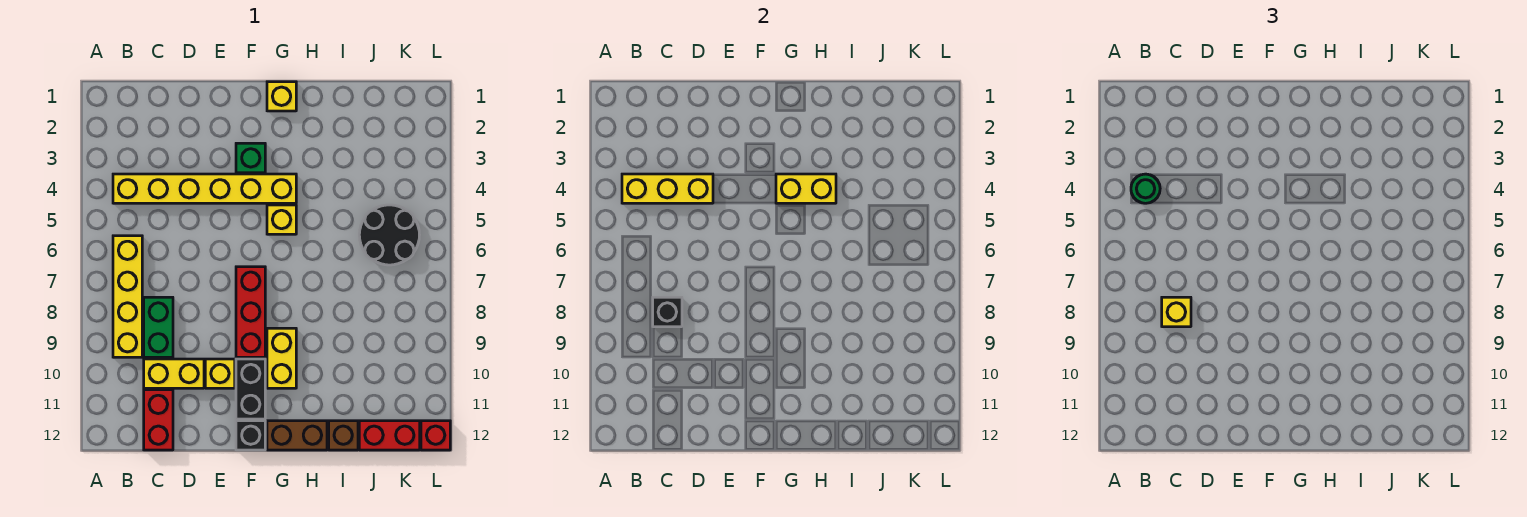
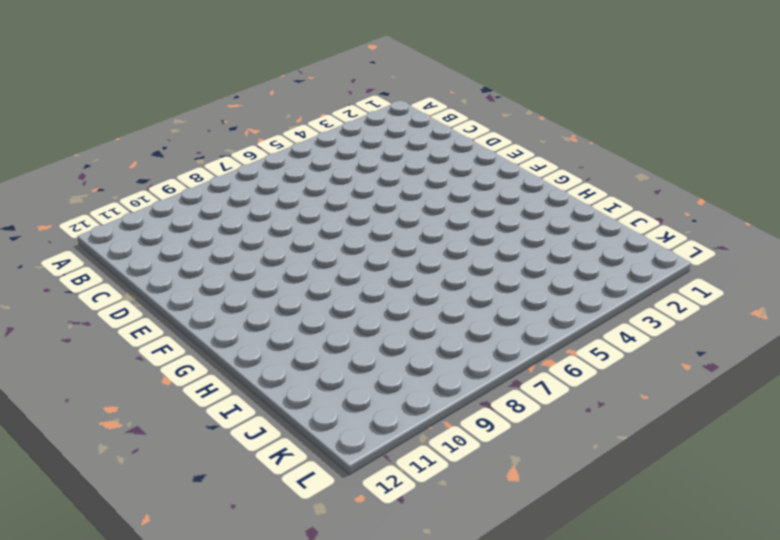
none -> yellow brick B4:G4 level 1
none -> yellow brick B6:B9 level 1
none -> green brick C8:C9 level 1

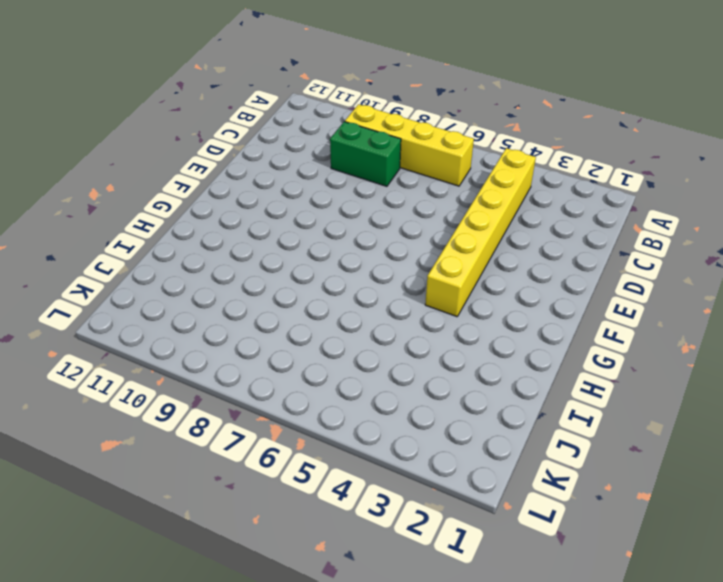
none -> yellow brick C10:D10 level 1
none -> red brick C11:C12 level 1
none -> yellow brick E10 level 1

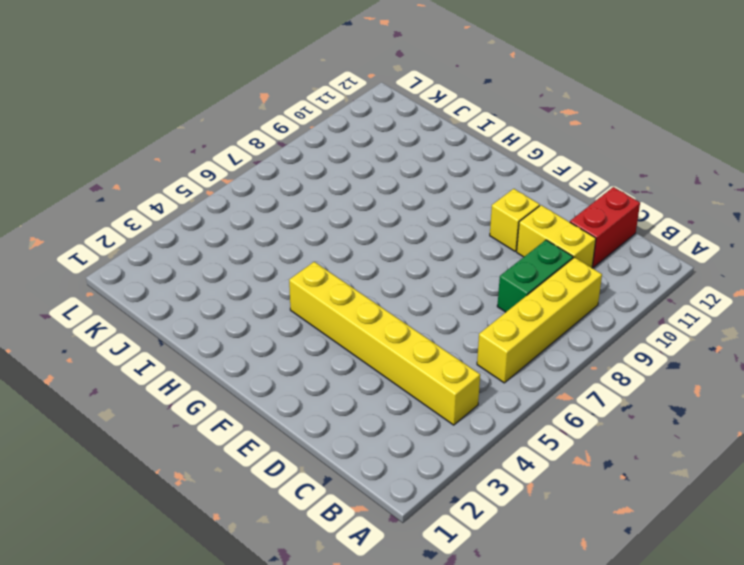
none -> green brick F3 level 1
none -> red brick F7:F9 level 1
none -> black brick F10:F11 level 1

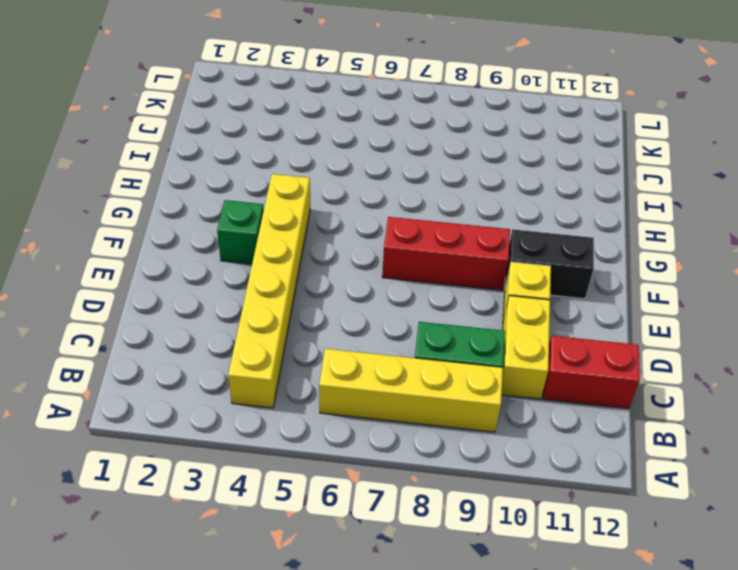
none -> black brick F12 level 1
none -> yellow brick G1 level 1
none -> yellow brick G5 level 1

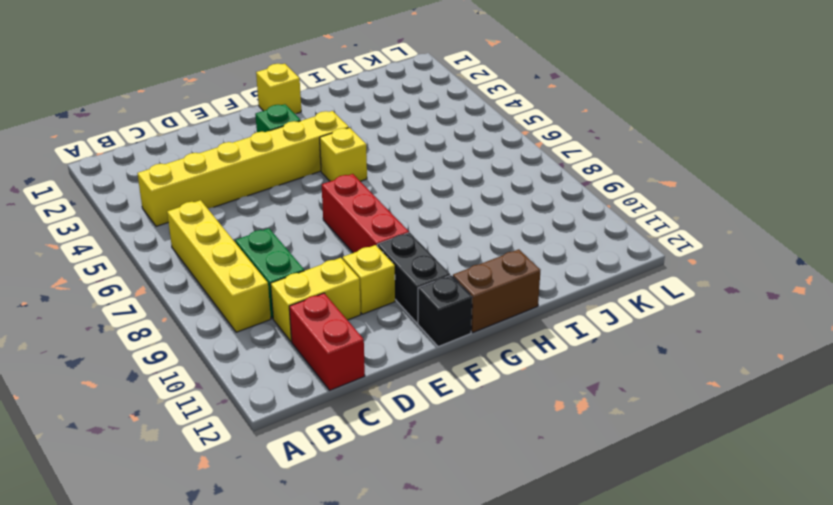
none -> yellow brick G9:G10 level 1
none -> brown brick I12 level 1
none -> black round brick J5:K6 level 1

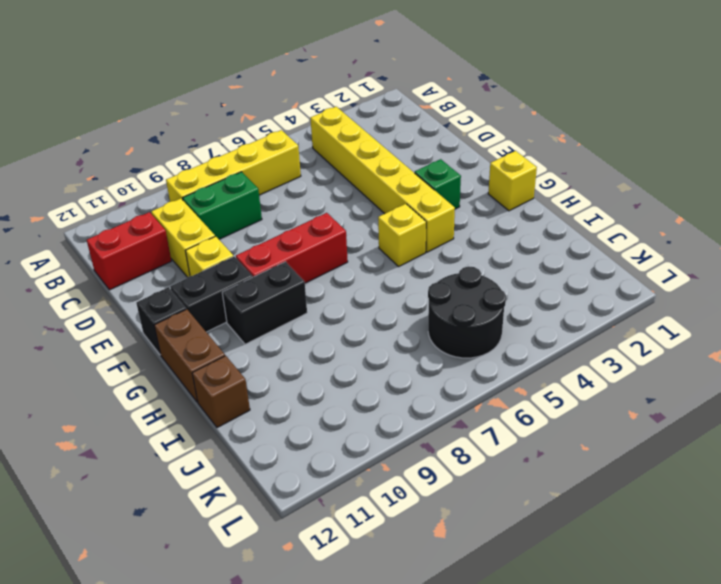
black brick G9:G10 level 1 -> yellow brick G9:G10 level 1
none -> red brick J12:K12 level 1
none -> red brick L12 level 1
none -> yellow brick B4:D4 level 2

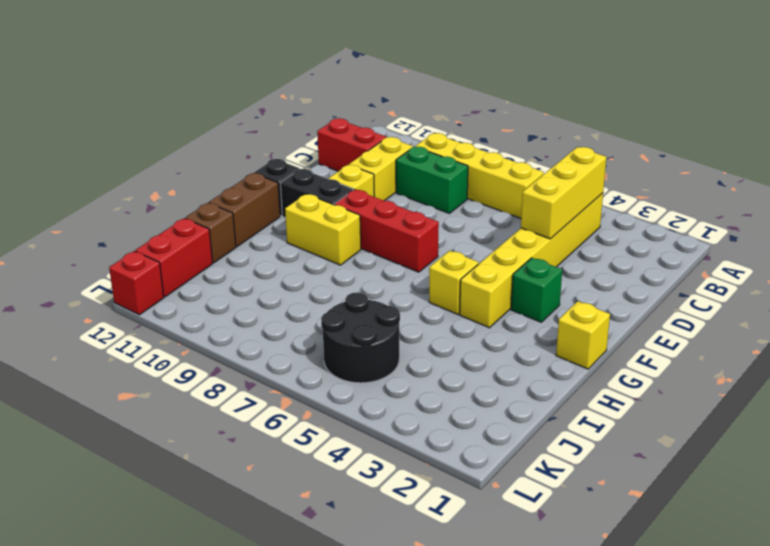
none -> black brick C8 level 2
none -> yellow brick G4:H4 level 2
none -> green round brick B4 level 3

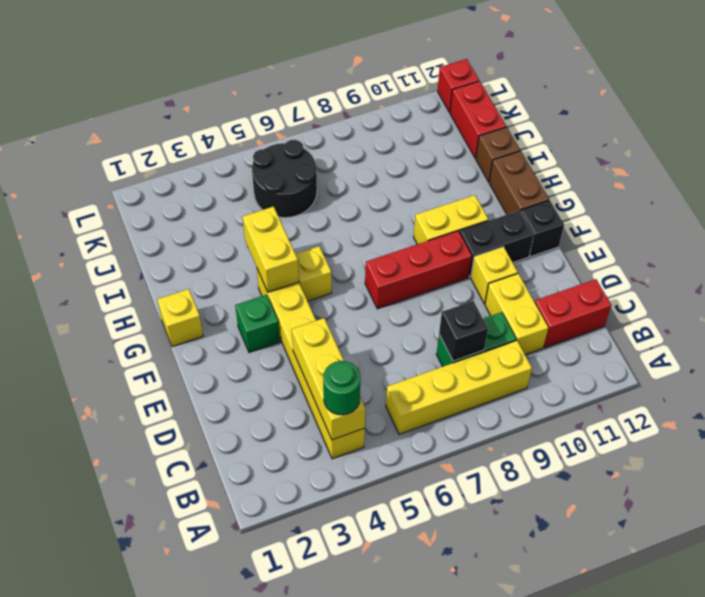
none -> yellow brick C8 level 3

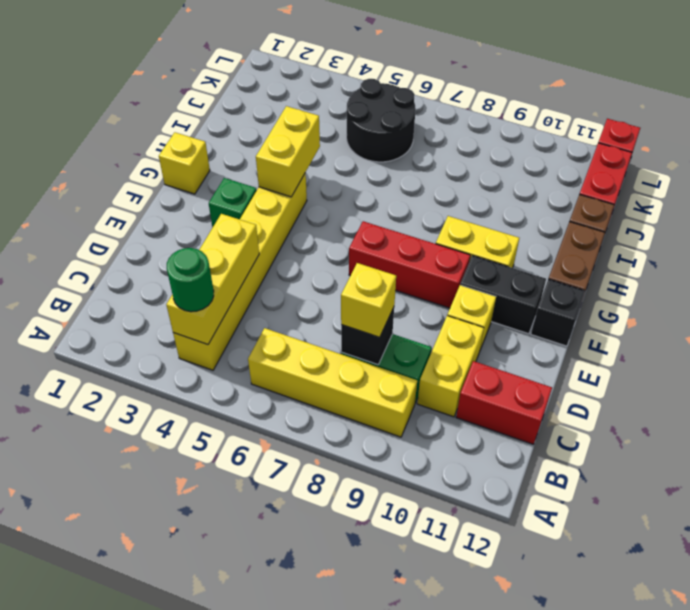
none -> yellow brick G5 level 1

